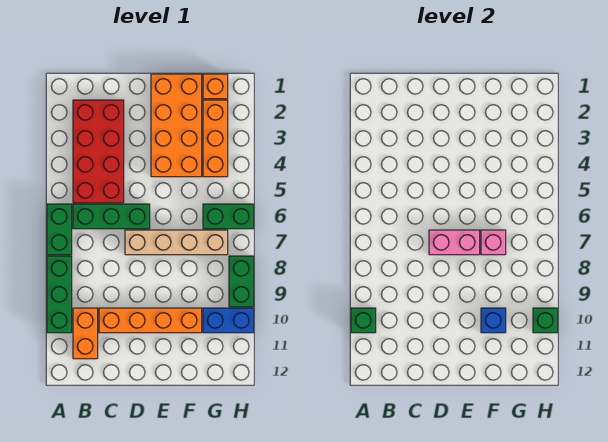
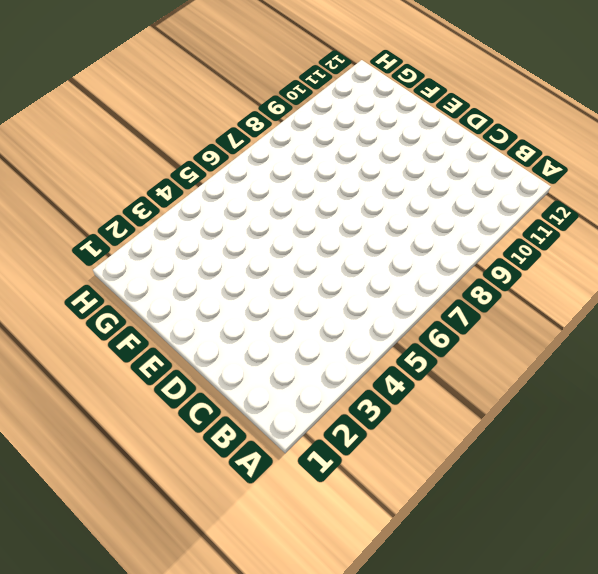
none -> green brick A6:A7 level 1
none -> green brick A8:A10 level 1
none -> red brick B2:C5 level 1

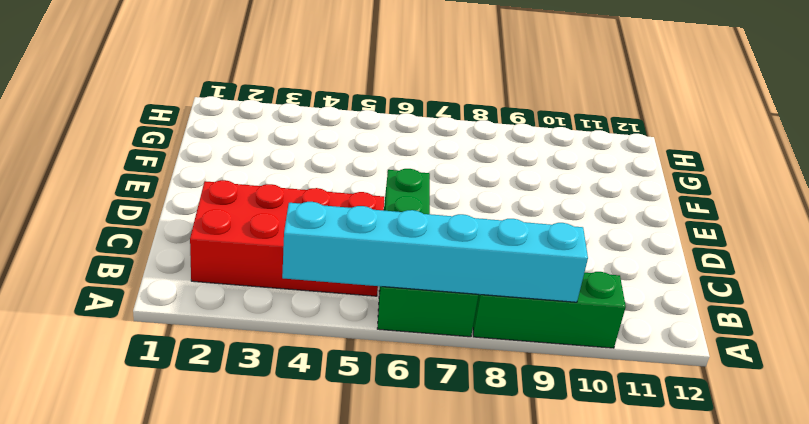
cyan brick A4:A9 level 2 -> none
none -> orange brick B10:B11 level 1
none -> orange brick C10:F10 level 1
none -> tan brick D7:G7 level 1

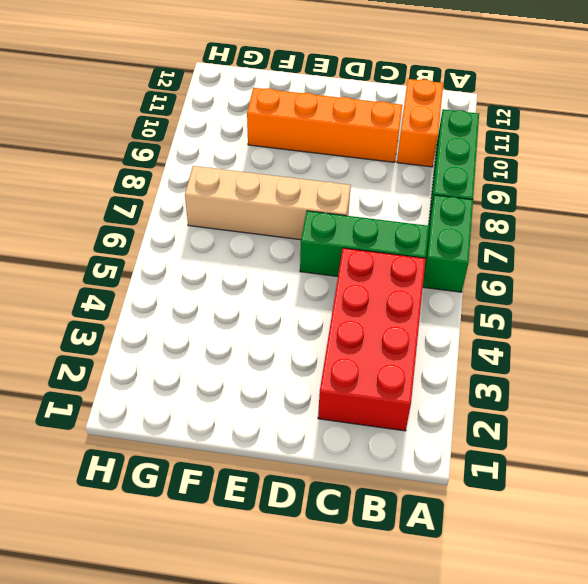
none -> orange brick E1:F4 level 1
none -> orange brick G1 level 1
none -> orange brick G2:G4 level 1

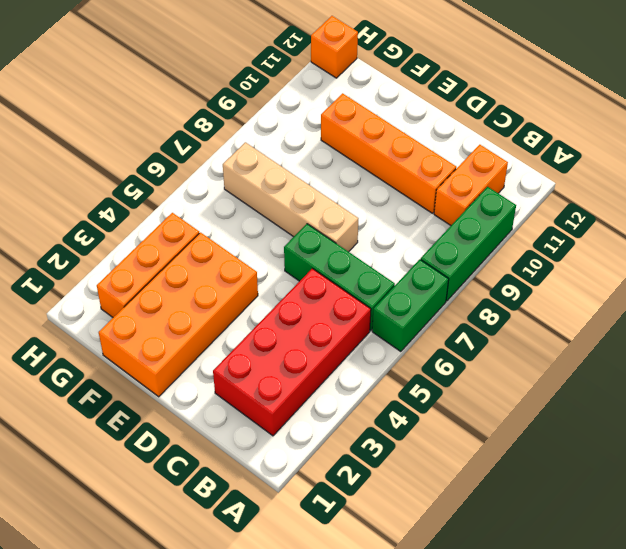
orange brick H12 level 1 -> orange brick G1 level 1
none -> green brick G6:H6 level 1
none -> blue brick G10:H10 level 1
none -> green brick H8:H9 level 1

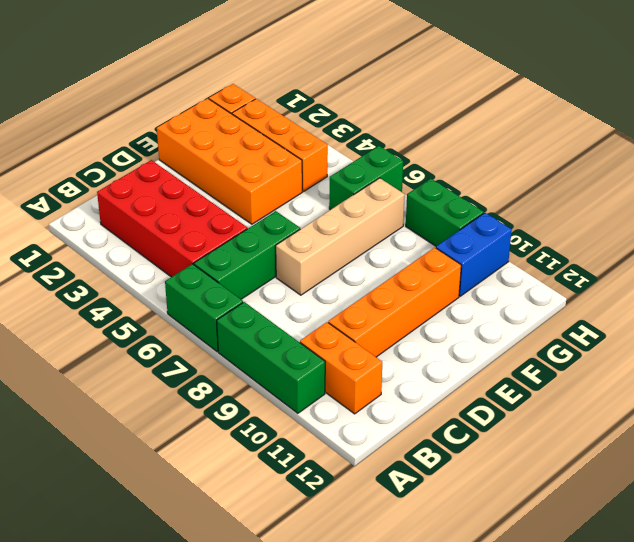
none -> green brick A10 level 2
none -> pink brick D7:E7 level 2
none -> pink brick F7 level 2

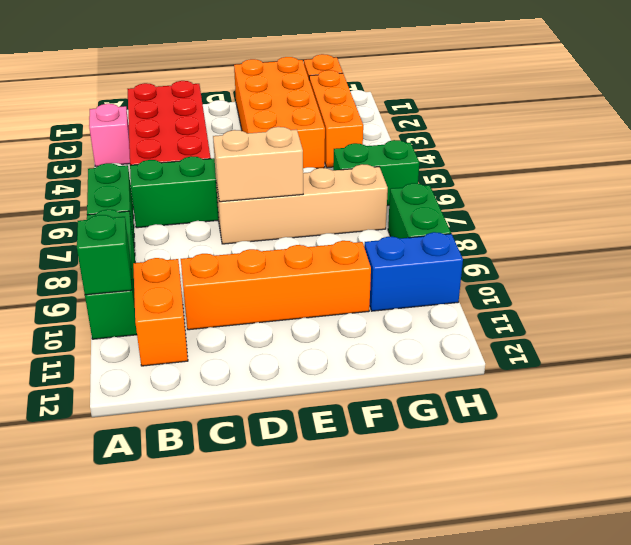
pink brick A3 level 1 -> pink brick F7 level 2
tan brick D7:E7 level 2 -> pink brick D7:E7 level 2
none -> blue brick F10 level 2
none -> green brick H10 level 2

